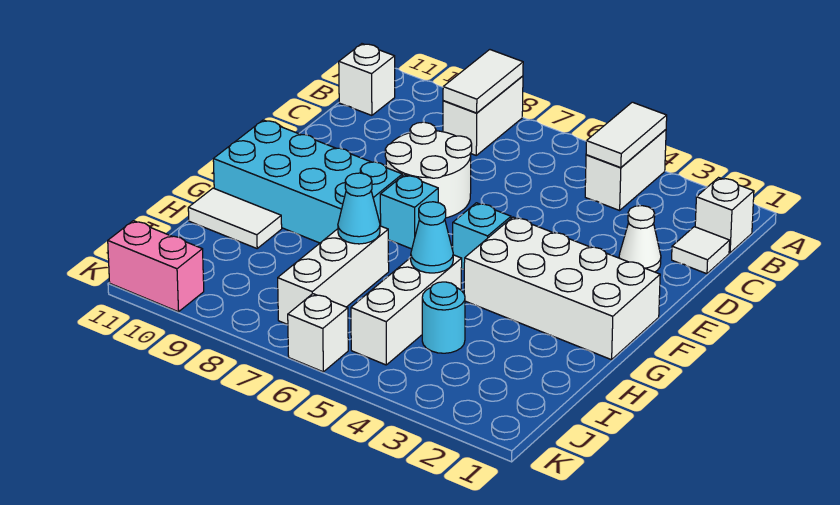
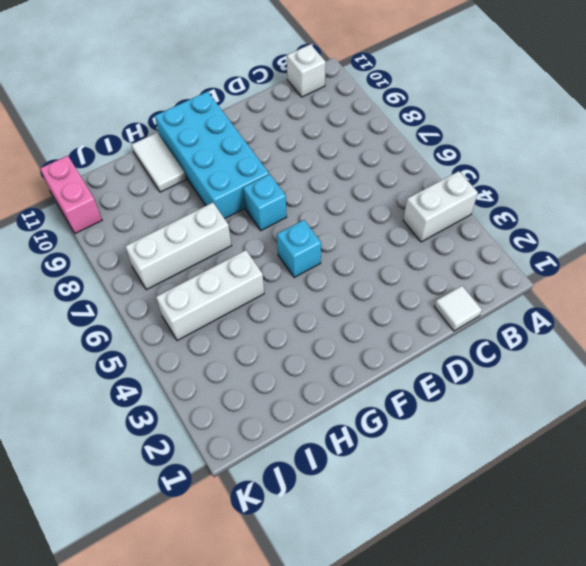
none -> white brick A8:B8 level 1
none -> white brick B1 level 1
none -> white cone D2 level 1

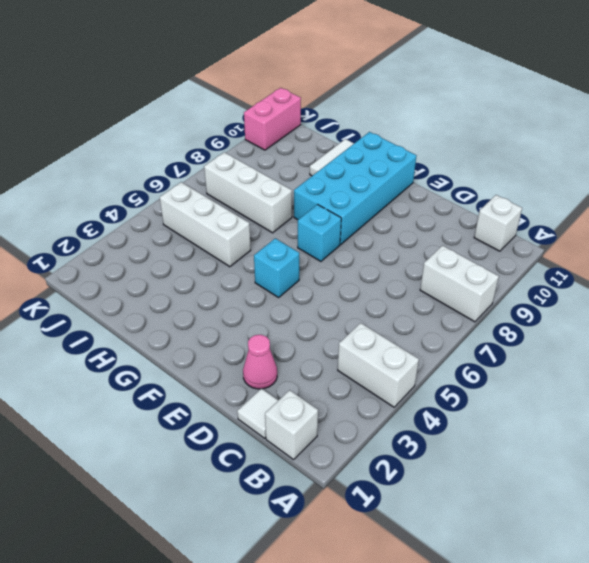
pink cone D2 level 1 -> white cone D2 level 1
none -> white round brick D7:E8 level 1
none -> white brick F1:G4 level 1
none -> cyan round brick I4 level 1

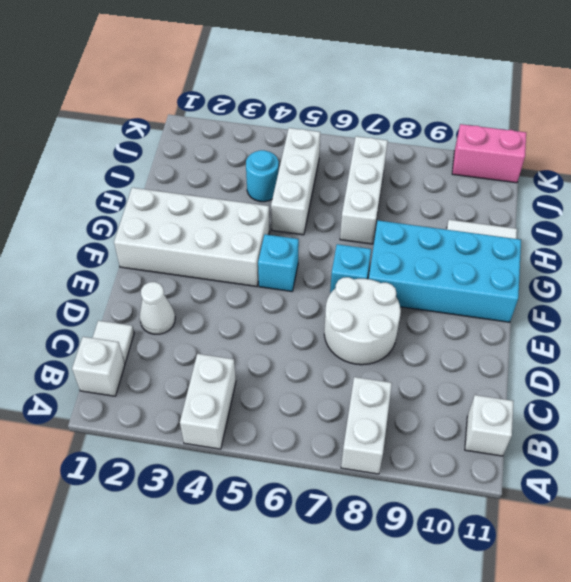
none -> white brick K6 level 1
none -> white tile A4:B4 level 2
none -> white tile A8:B8 level 2

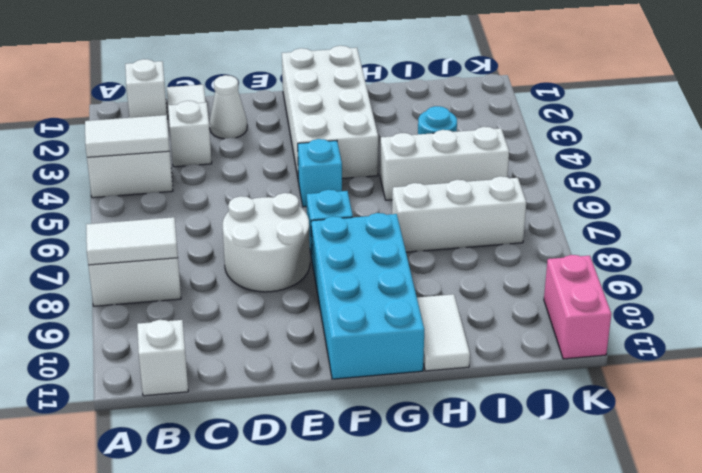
white brick C3 level 1 -> white brick K6 level 1
none -> cyan cone H5 level 2
none -> cyan cone H7 level 2

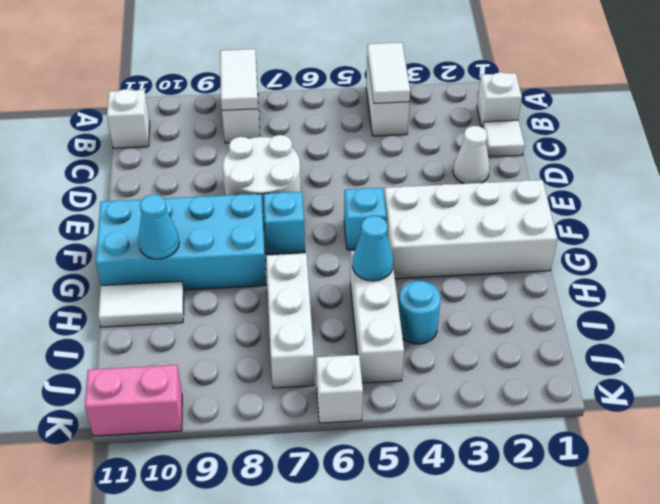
cyan cone G10 level 2 -> cyan cone H7 level 2

